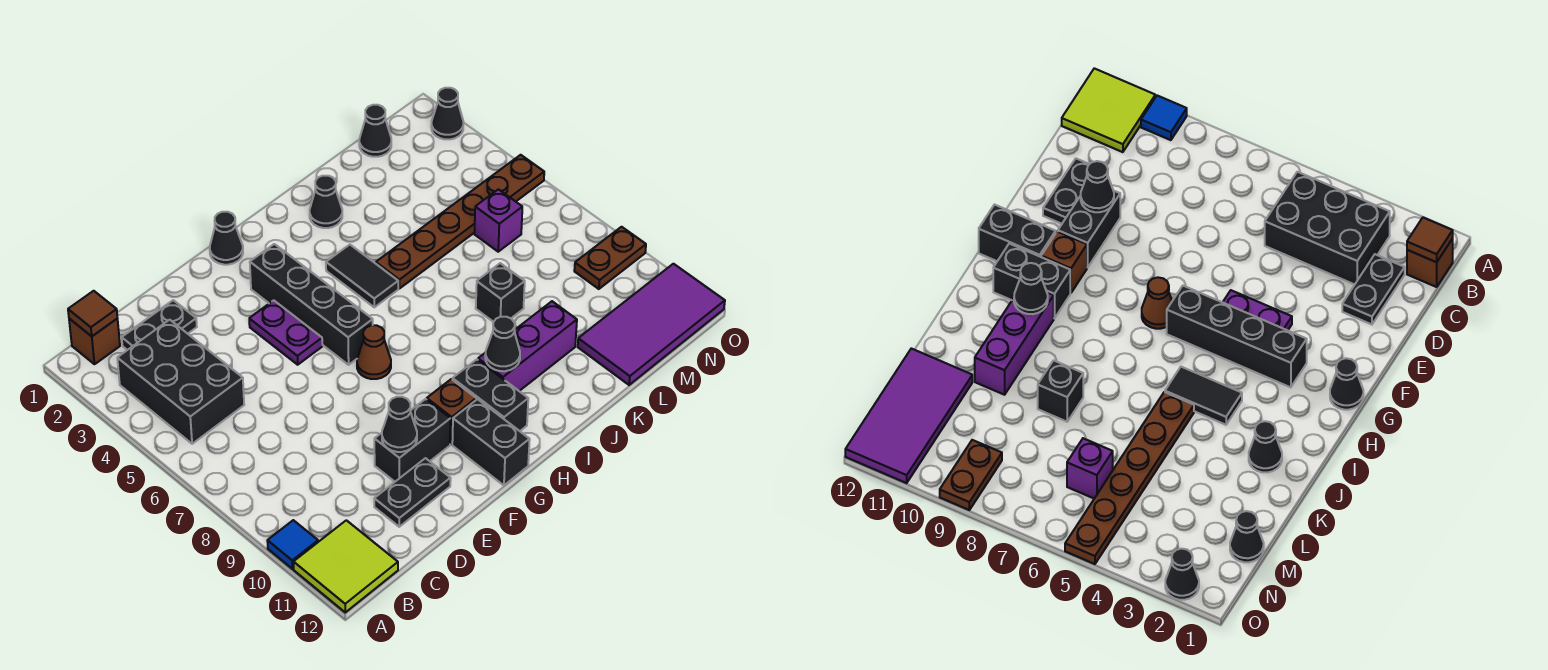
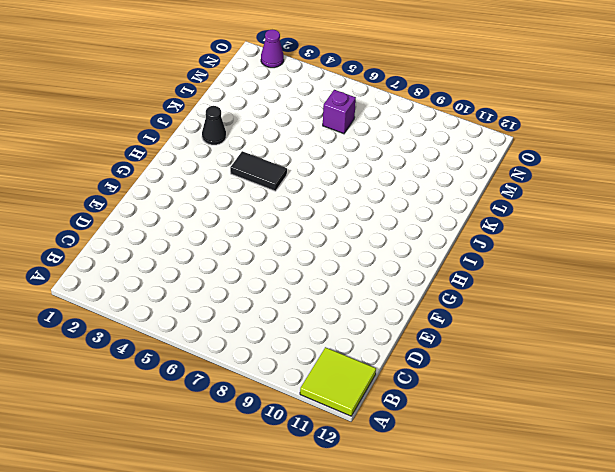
purple cone O2 level 1 -> black cone O2 level 1
none -> blue tile A10 level 1
none -> brown brick B1 level 1
none -> black brick B3:C5 level 1

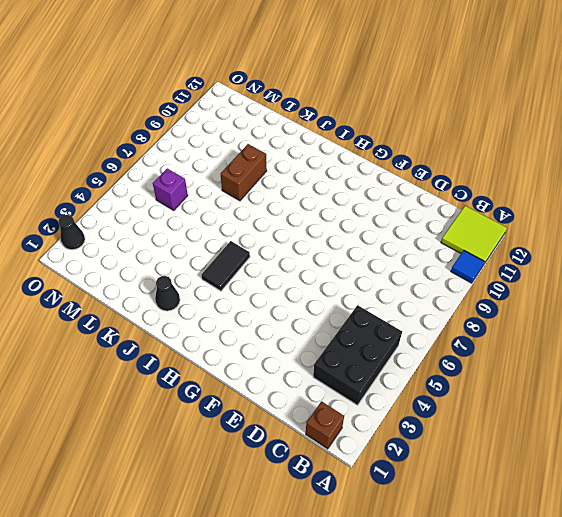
brown brick K8:K9 level 1 -> black brick K8 level 1
none -> black plate C2:D2 level 1
none -> black plate D11:E11 level 1
none -> black brick E10:F10 level 1

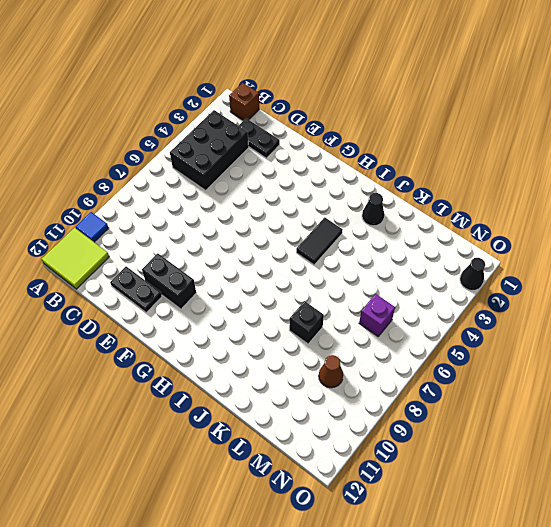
brown cone M9 level 1 -> brown cone G7 level 1
none -> purple plate F4:F5 level 1
none -> black cone G1 level 1
none -> black brick G3:G6 level 1

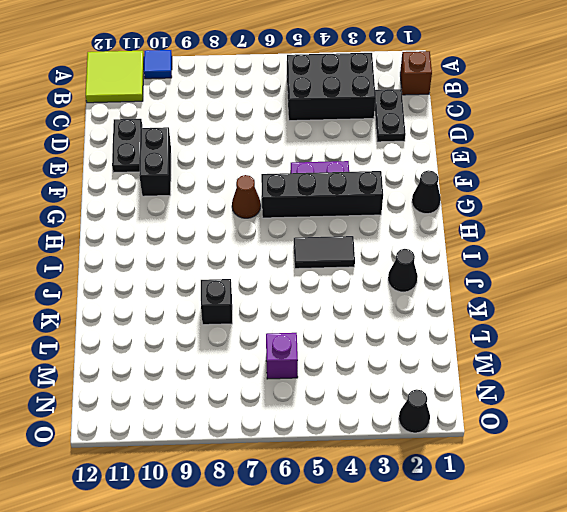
none -> brown brick G10 level 1
none -> black brick G11:G12 level 1
none -> black brick H10:H11 level 1

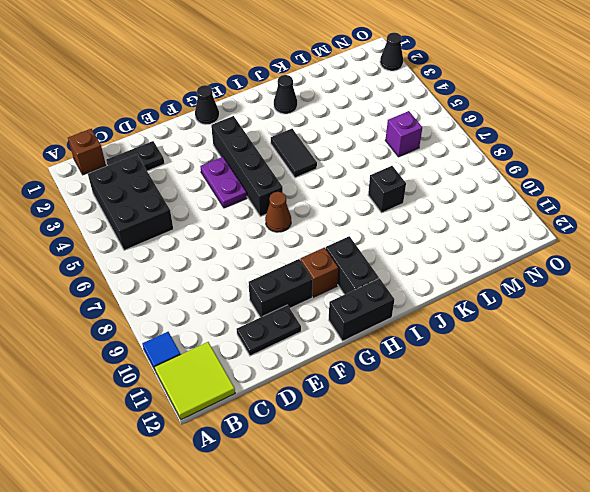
black brick G12:H12 level 1 -> black brick G11:G12 level 1
none -> purple brick I10:K10 level 1
none -> brown plate J5:O5 level 1
none -> purple tile L11:O12 level 1

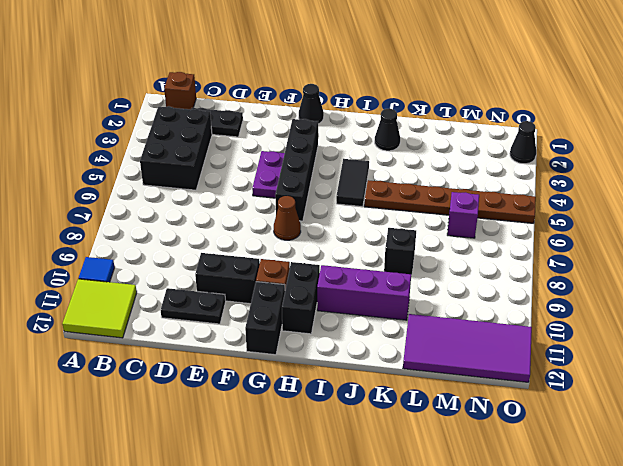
none -> black cone M1 level 1
none -> brown plate N9:O9 level 1
none -> brown tile B1 level 2

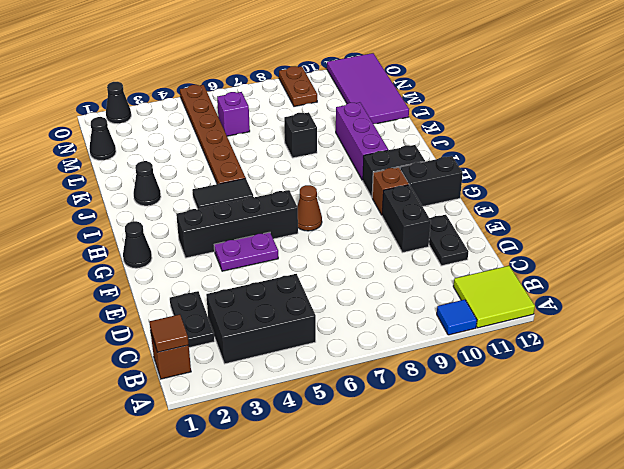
none -> black cone E10 level 2
none -> black cone I10 level 2

